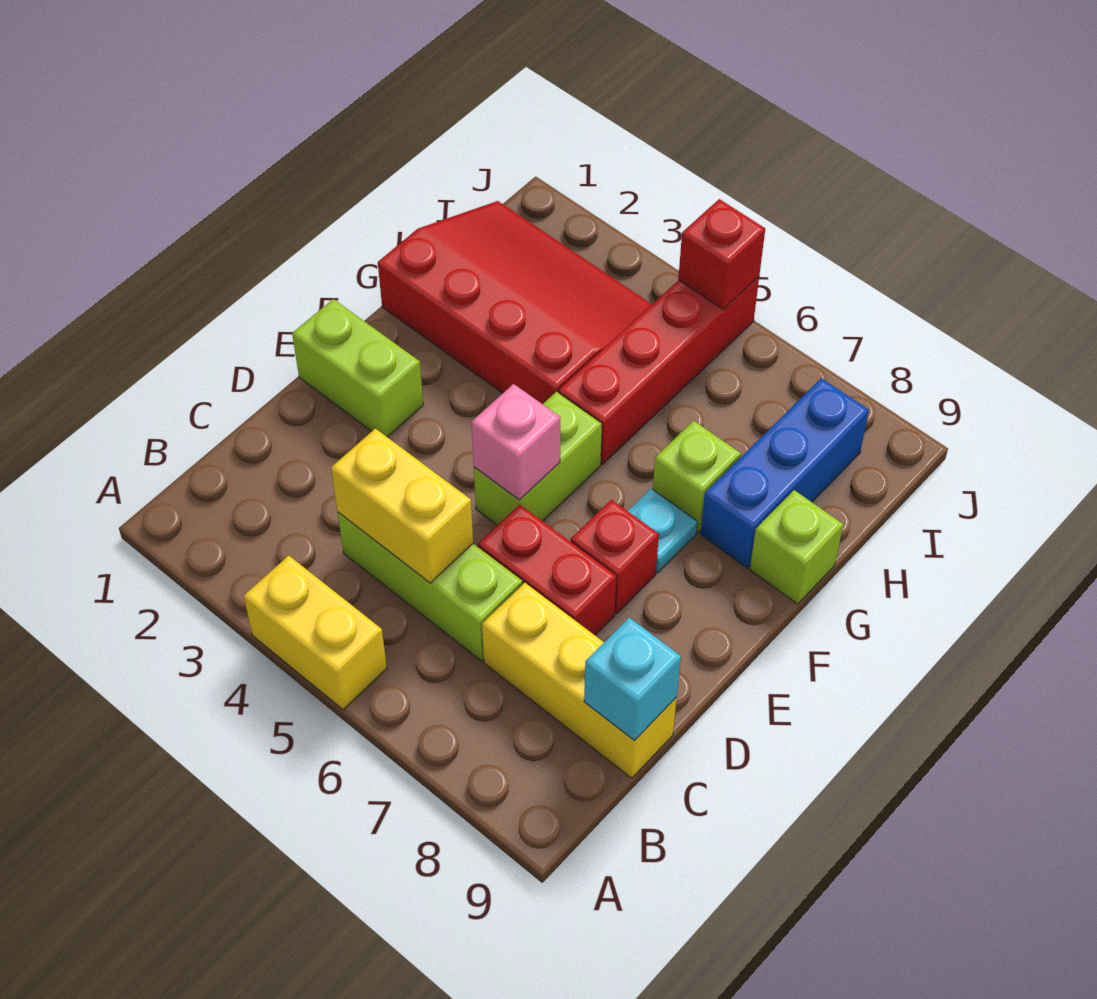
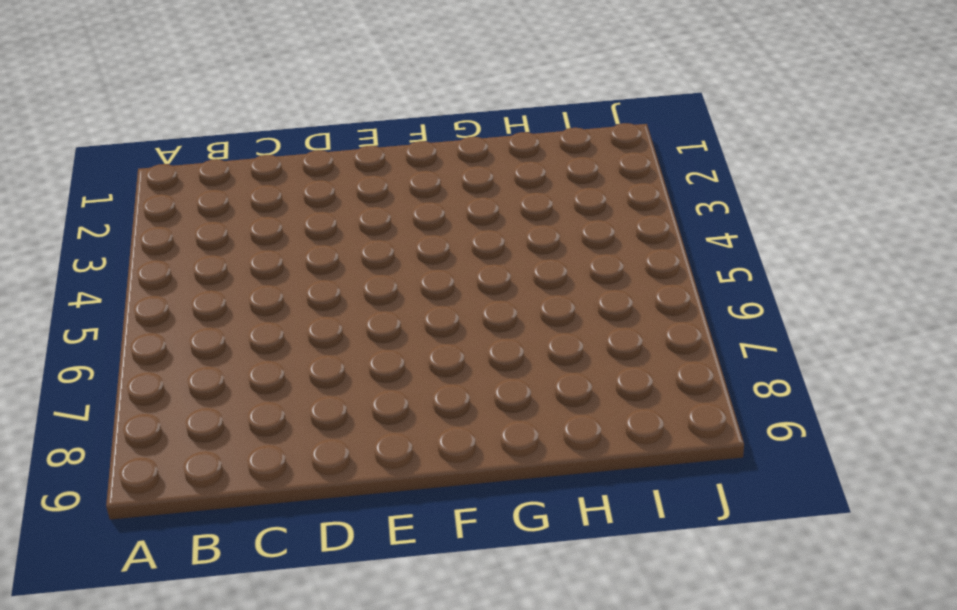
none -> yellow brick A4:A5 level 1
none -> lime brick C4:C6 level 1
none -> yellow brick C7:C9 level 1

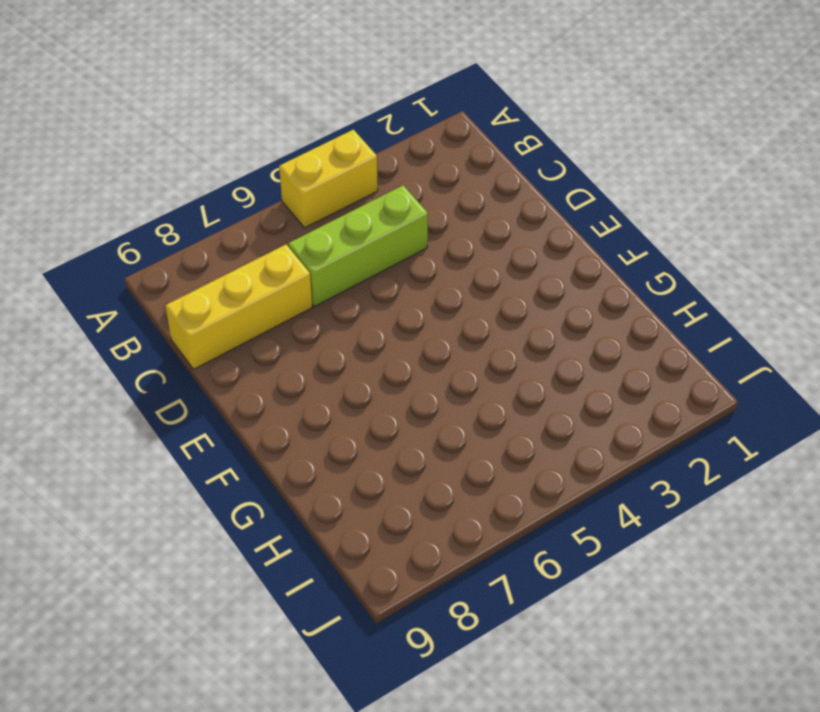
none -> red brick D6:D7 level 1
none -> lime brick E1:E2 level 1
none -> lime brick E5:F5 level 1

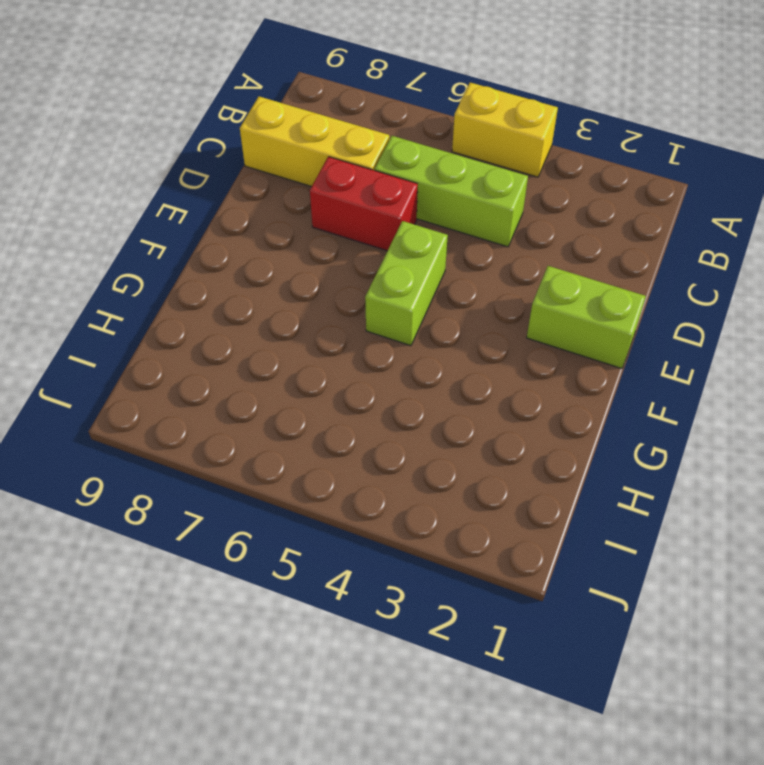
none -> red brick E7 level 1
none -> cyan plate F7 level 1
none -> red slope G1:I4 level 1 top G

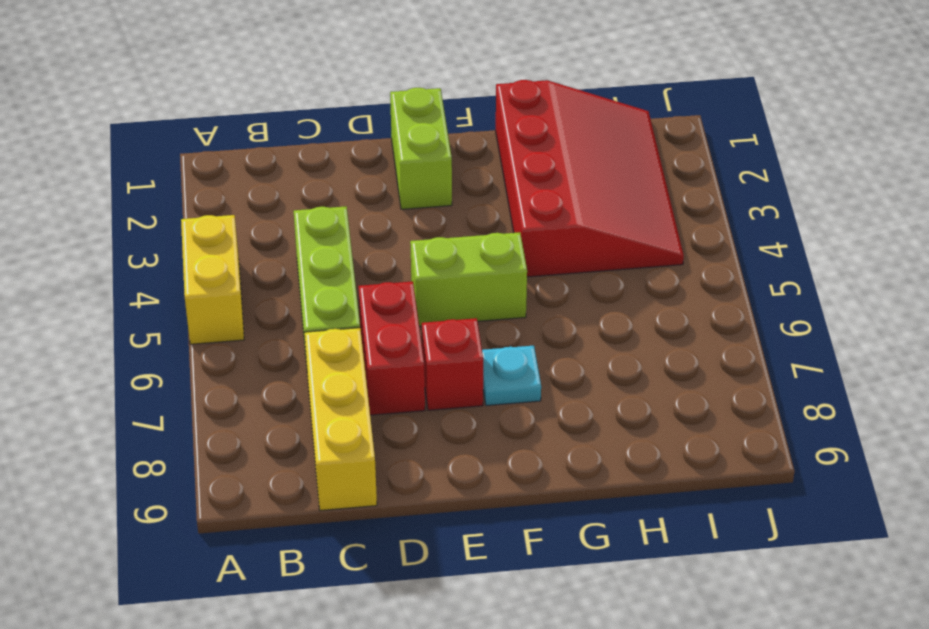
none -> red brick G5:J5 level 1
none -> lime brick G7 level 1
none -> blue brick G8:I8 level 1

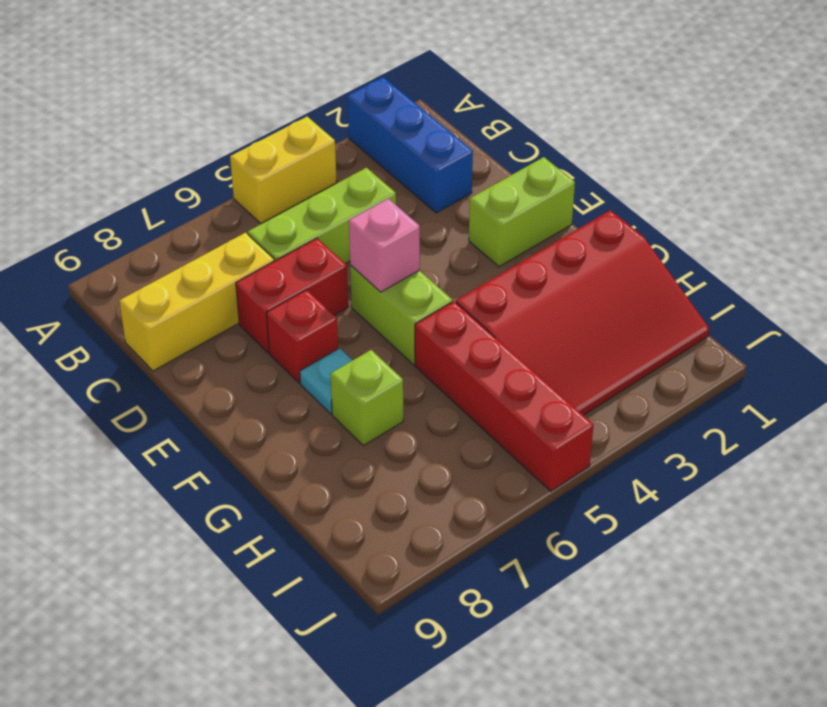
blue brick A2:C2 level 1 -> blue brick G8:I8 level 1
none -> lime brick G9 level 1
none -> yellow brick C4:C5 level 2
none -> cyan brick C9 level 2

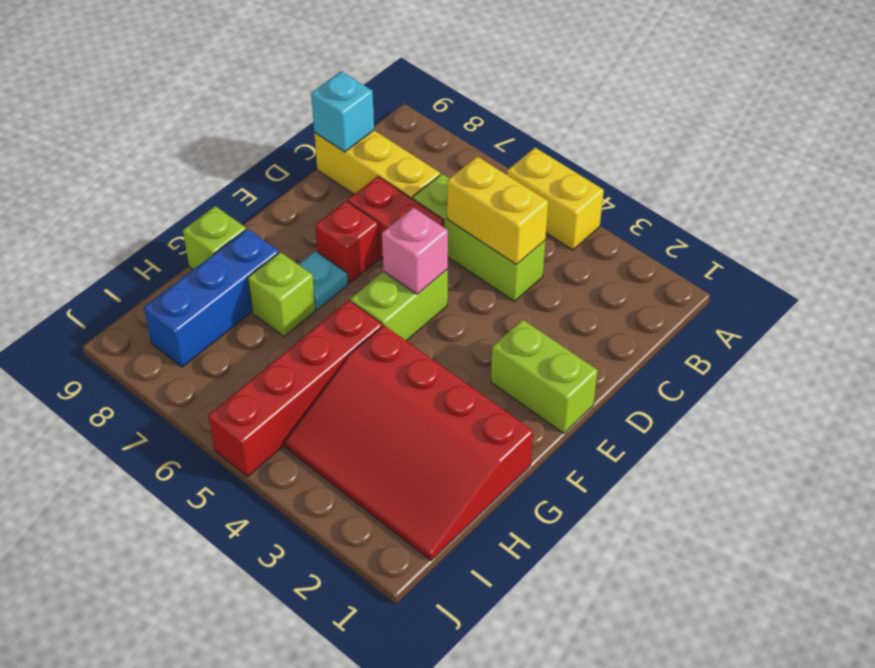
none -> red brick J5 level 2

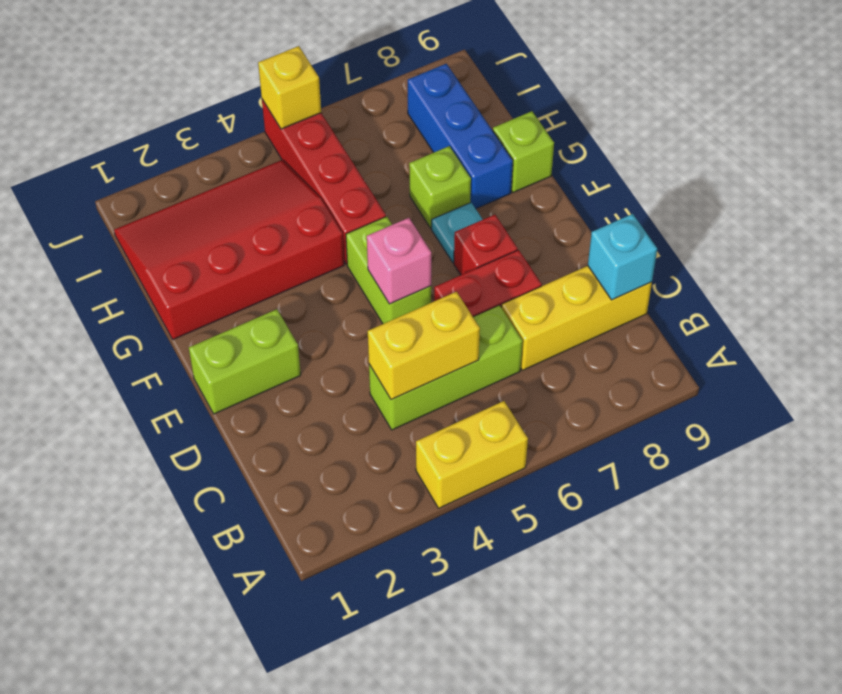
yellow brick J5 level 2 -> red brick J5 level 2

